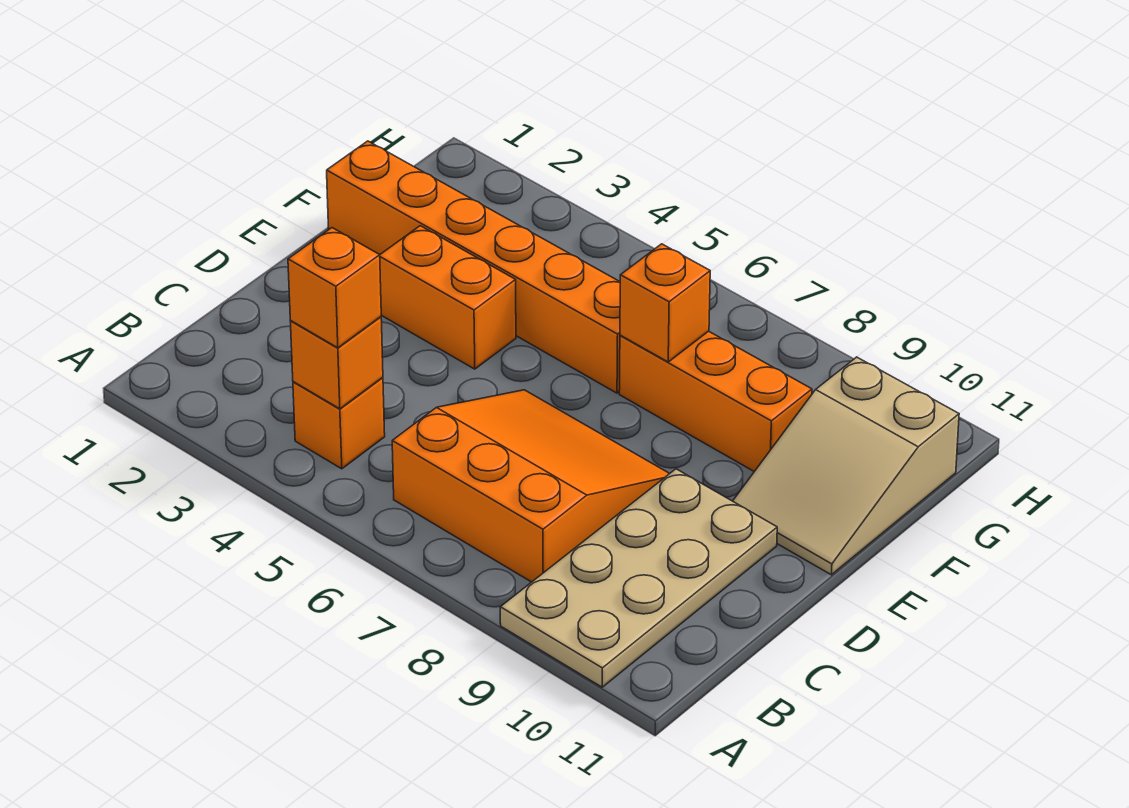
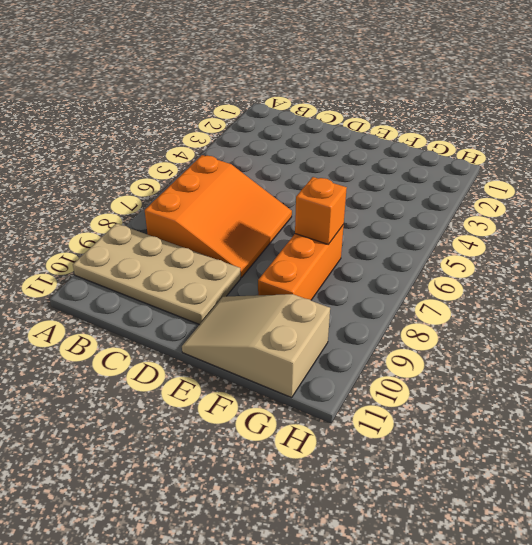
none -> orange brick B4 level 1
none -> orange brick E3:E4 level 1

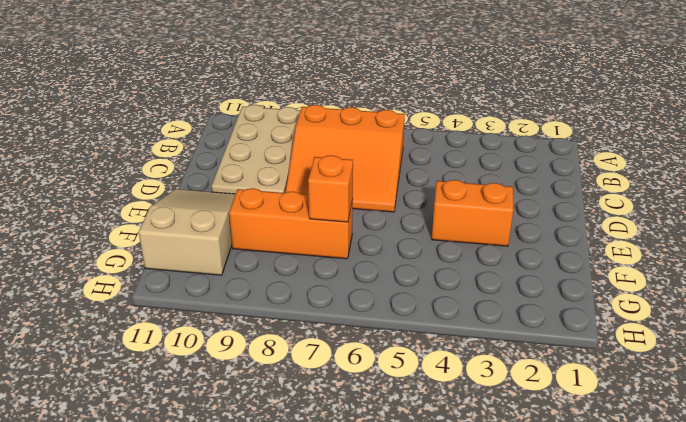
none -> orange brick B4 level 1
none -> orange brick F1:F6 level 1

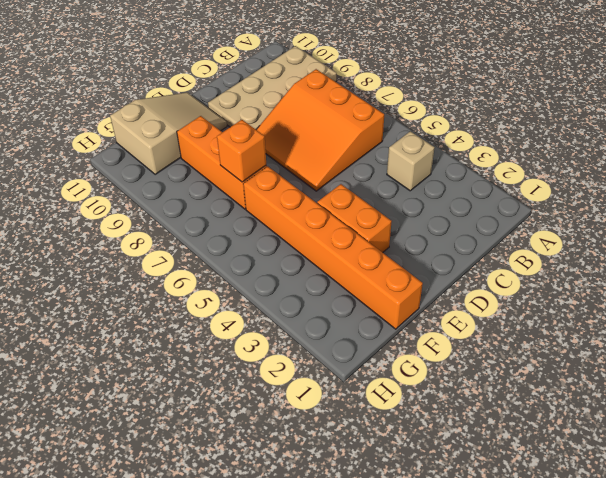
tan brick B4 level 1 -> orange brick B4 level 1
none -> orange brick B4 level 2
none -> orange brick B4 level 3

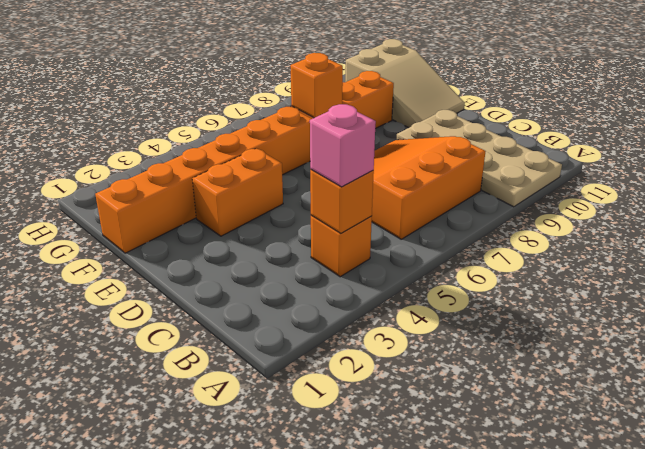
pink brick B4 level 3 -> orange brick B4 level 3

